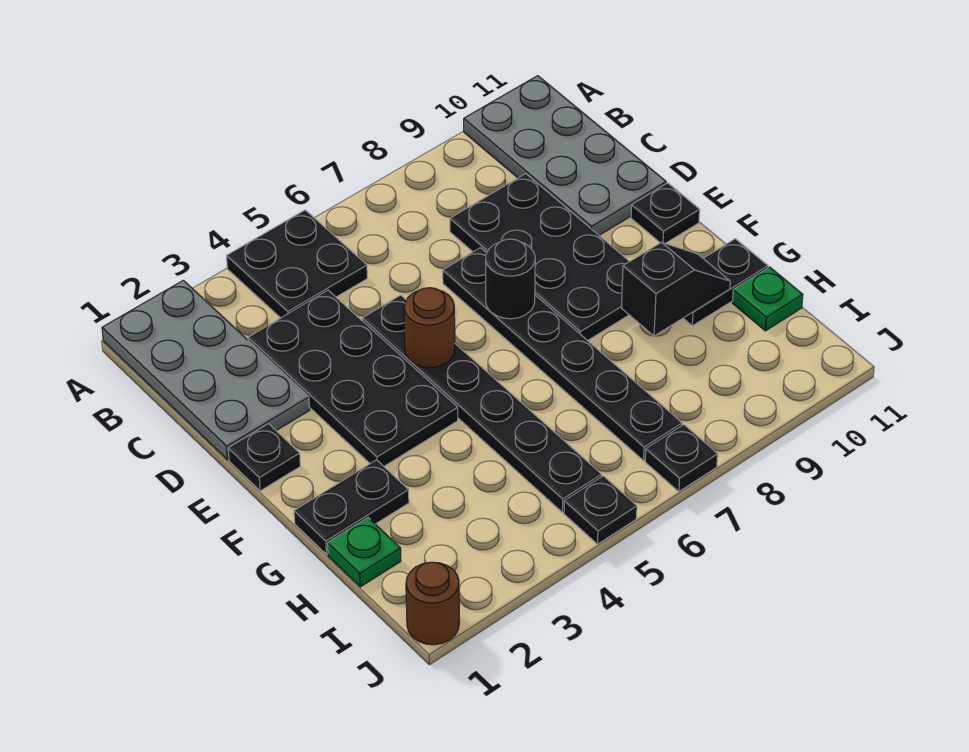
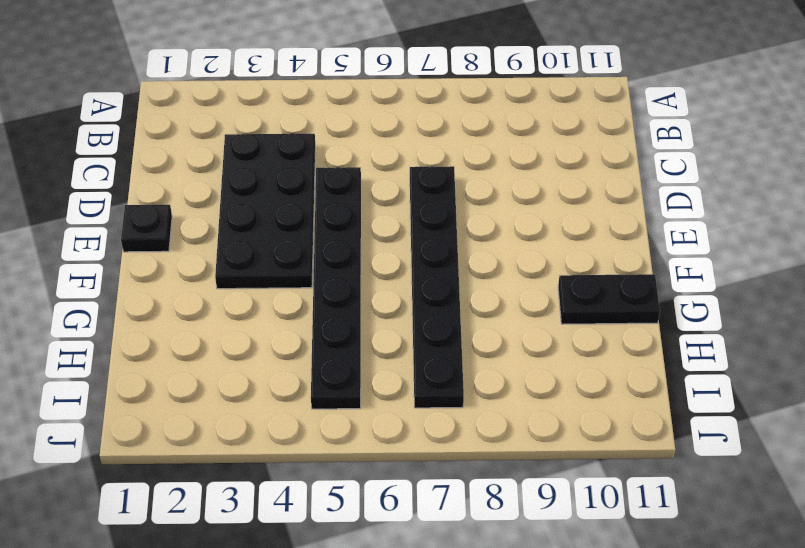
none -> grey plate A1:D2 level 1
none -> black plate A4:B5 level 1
none -> grey plate A10:D11 level 1

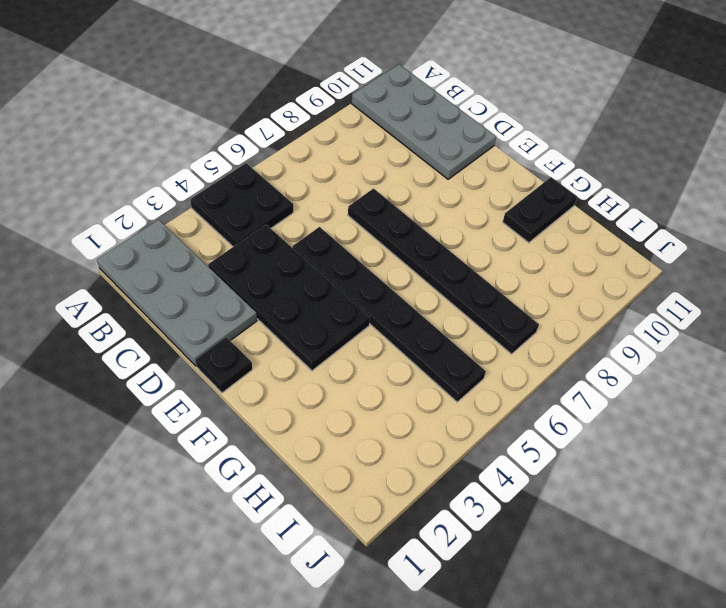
none -> black plate C8:F9 level 1
none -> black plate E11 level 1
none -> black plate G1:G2 level 1

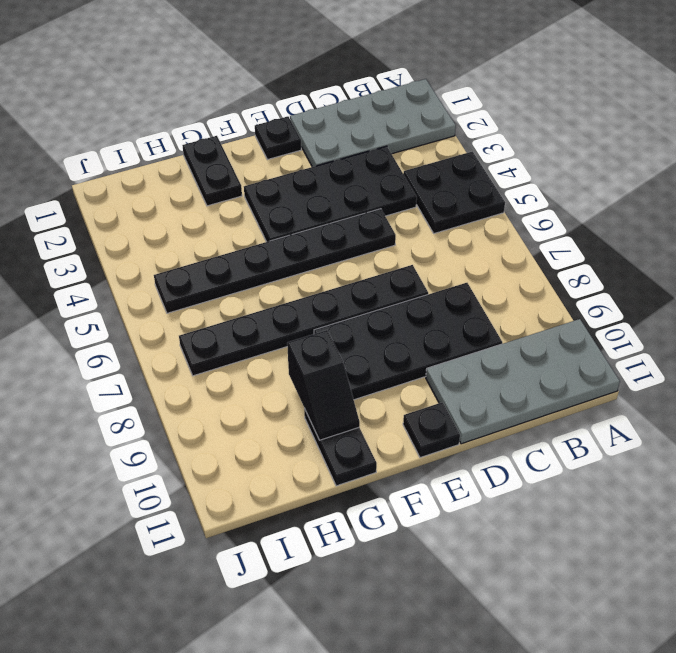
none -> green plate H1 level 1
none -> green plate H11 level 1
none -> brown round brick J1 level 1

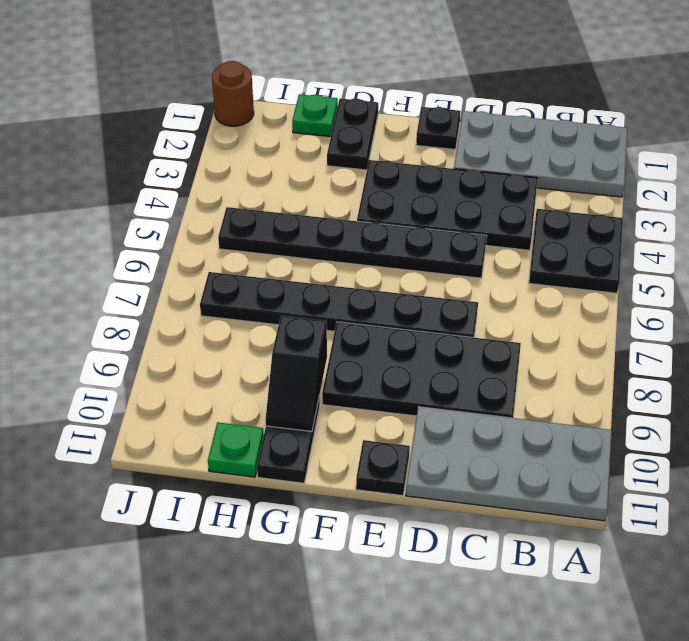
none -> black plate J5 level 1
none -> black plate J7 level 1
none -> brown round brick E5 level 2

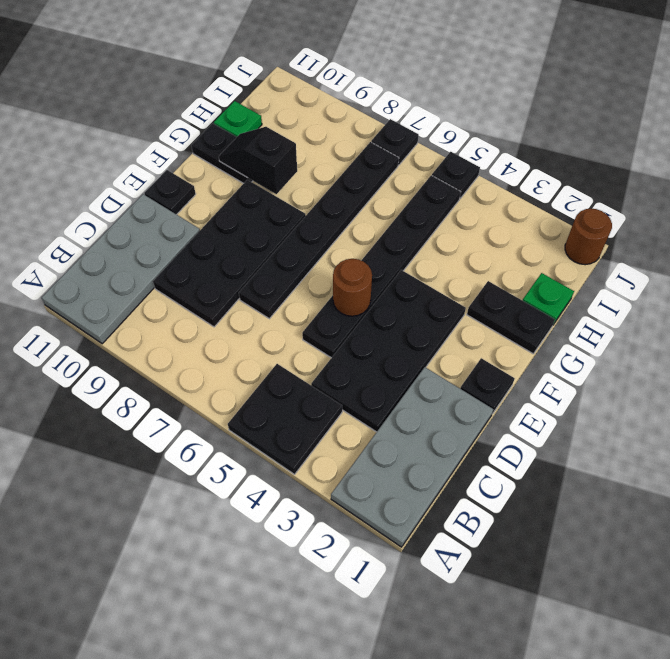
none -> black round brick E7 level 2

